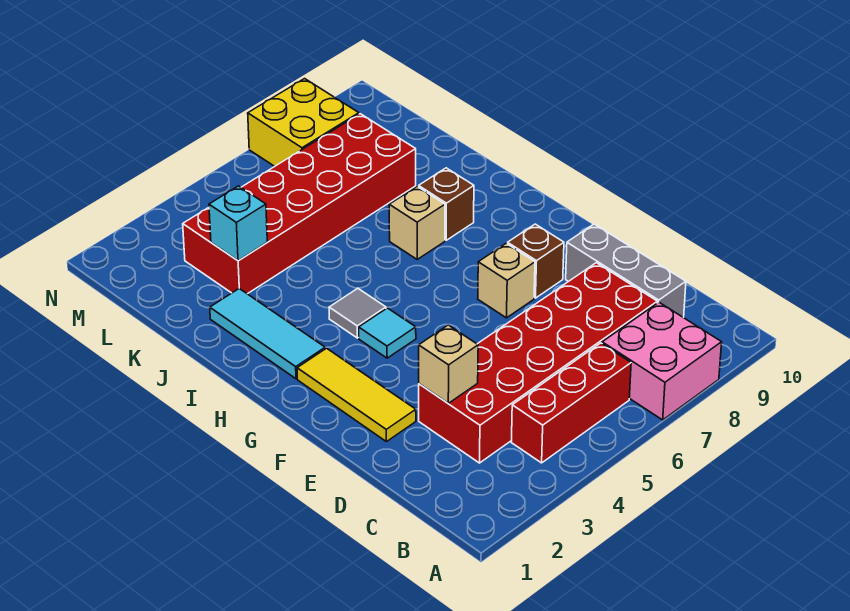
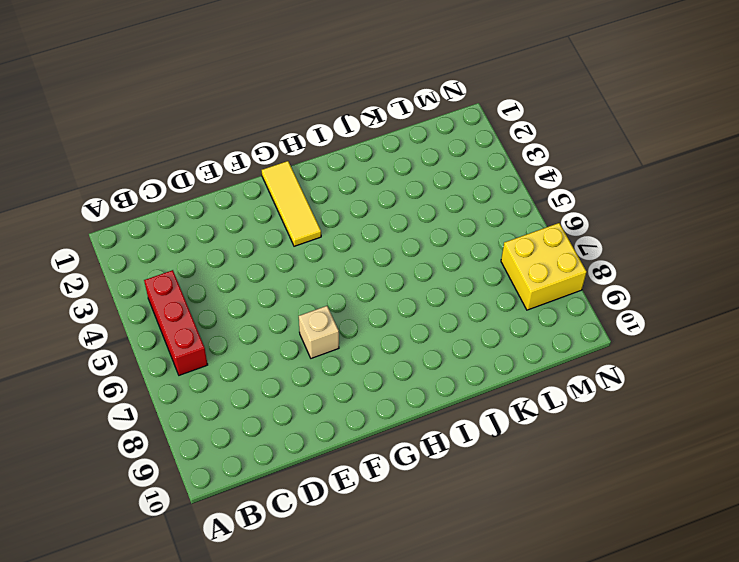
yellow tile G1:G3 level 1 -> yellow tile E2:G2 level 1
none -> pink brick A7:B8 level 1
none -> red brick C3:D8 level 1
none -> grey brick C9:E9 level 1

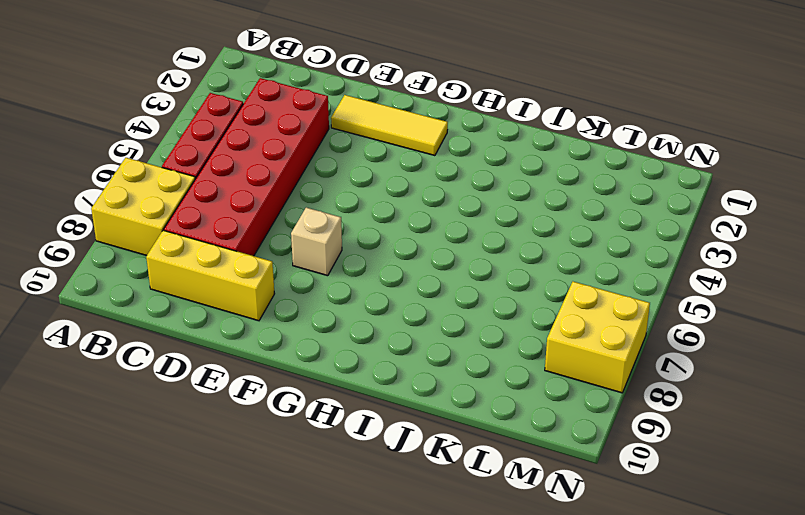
yellow brick A7:B8 level 1 -> pink brick A7:B8 level 1
yellow brick C9:E9 level 1 -> grey brick C9:E9 level 1
none -> brown brick F8 level 1
none -> cyan tile G4 level 1
none -> cyan tile H2:J2 level 1

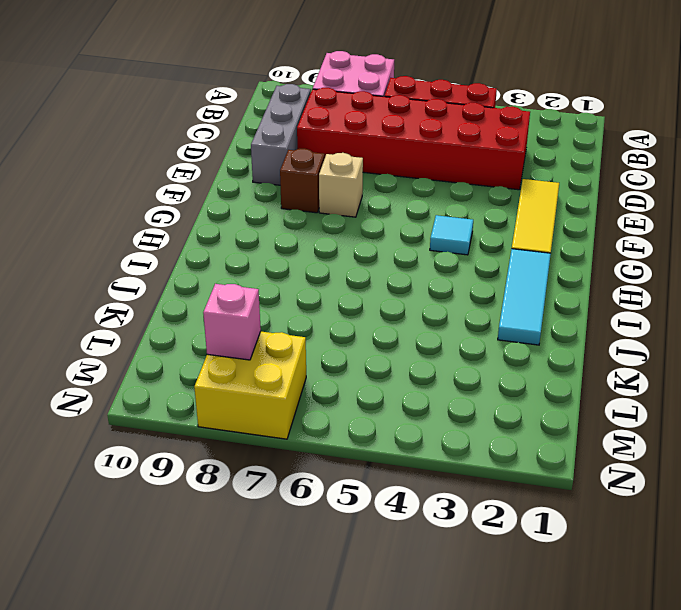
pink brick M8 level 2 -> none
none -> grey tile H4 level 1
none -> tan brick I7 level 1
none -> brown brick I8 level 1

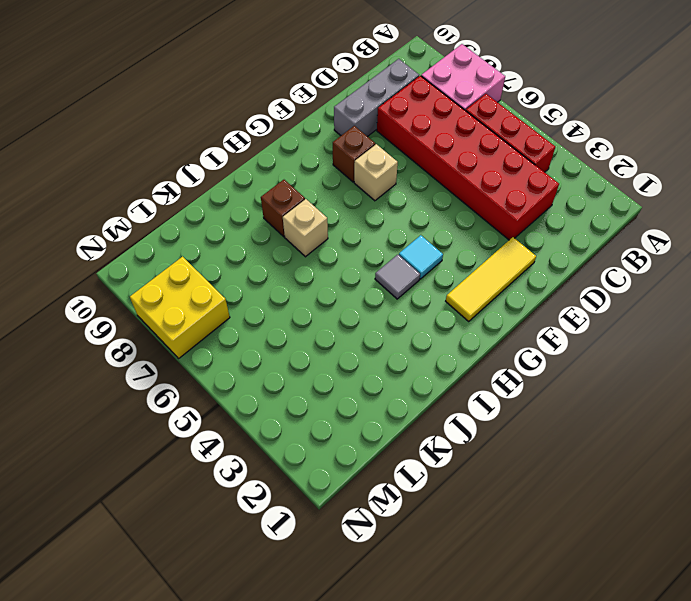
none -> cyan tile H2:J2 level 1
none -> red brick K3:L8 level 1
none -> tan brick D3 level 2

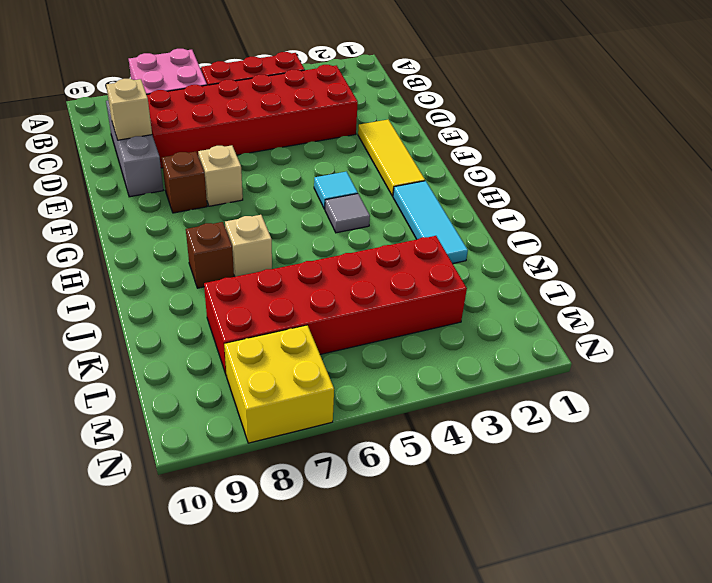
tan brick D9 level 2 -> tan brick D3 level 2
none -> cyan brick K3 level 2

